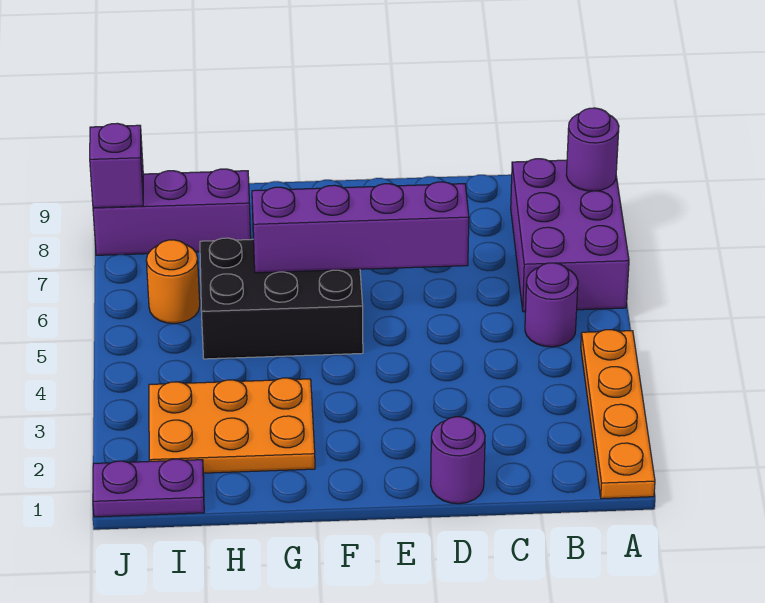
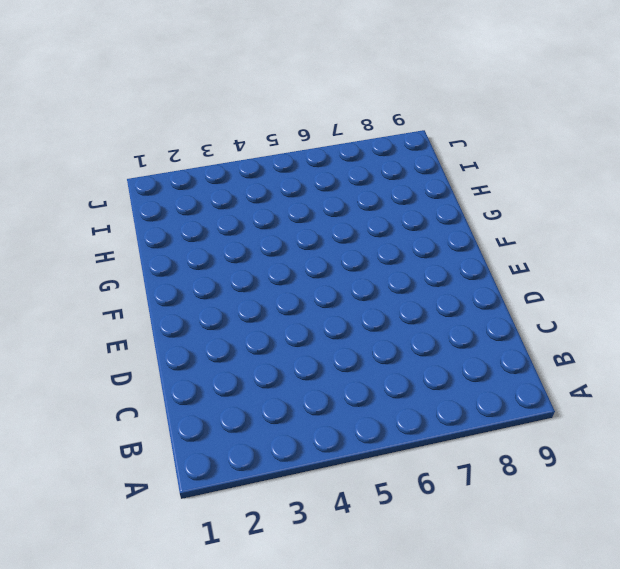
none -> orange plate A1:A4 level 1
none -> purple brick A6:B8 level 1
none -> purple round brick B5 level 1

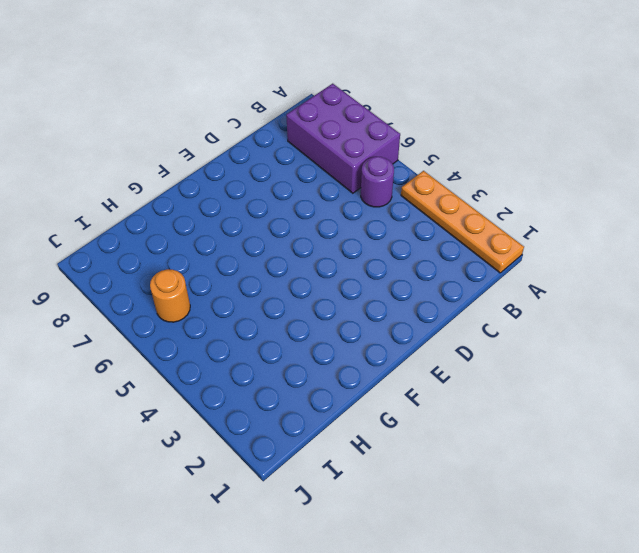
none -> purple round brick D1 level 1
none -> black brick F5:H6 level 1
none -> orange plate G2:I3 level 1

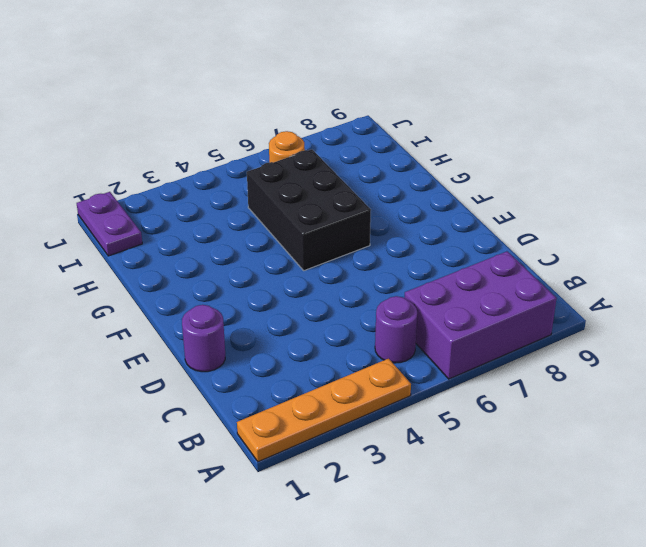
none -> orange plate G2:I3 level 1
none -> purple brick H8:J8 level 1
none -> purple round brick A8 level 2

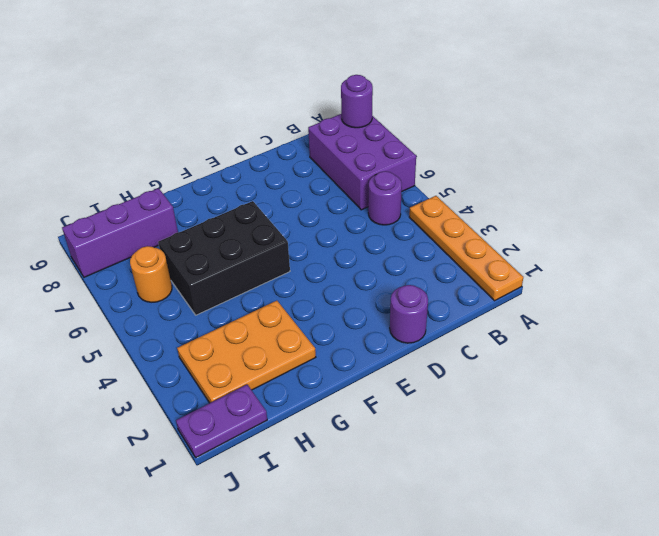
none -> purple brick D6:G6 level 2
none -> purple brick J8 level 2

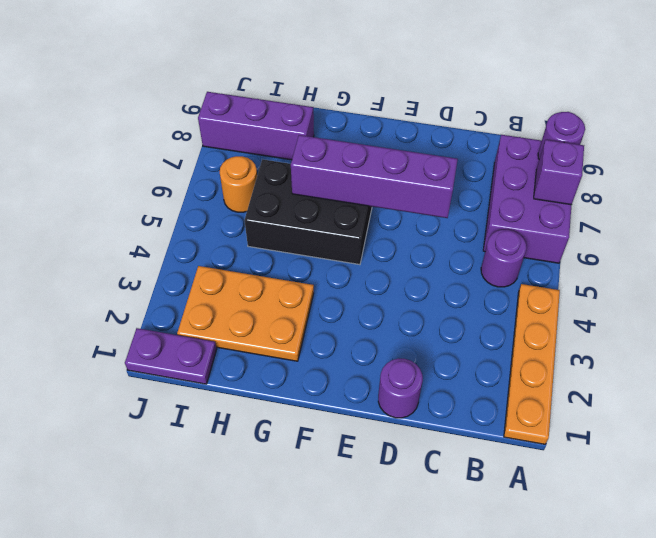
purple brick A7 level 2 -> purple brick J8 level 2

